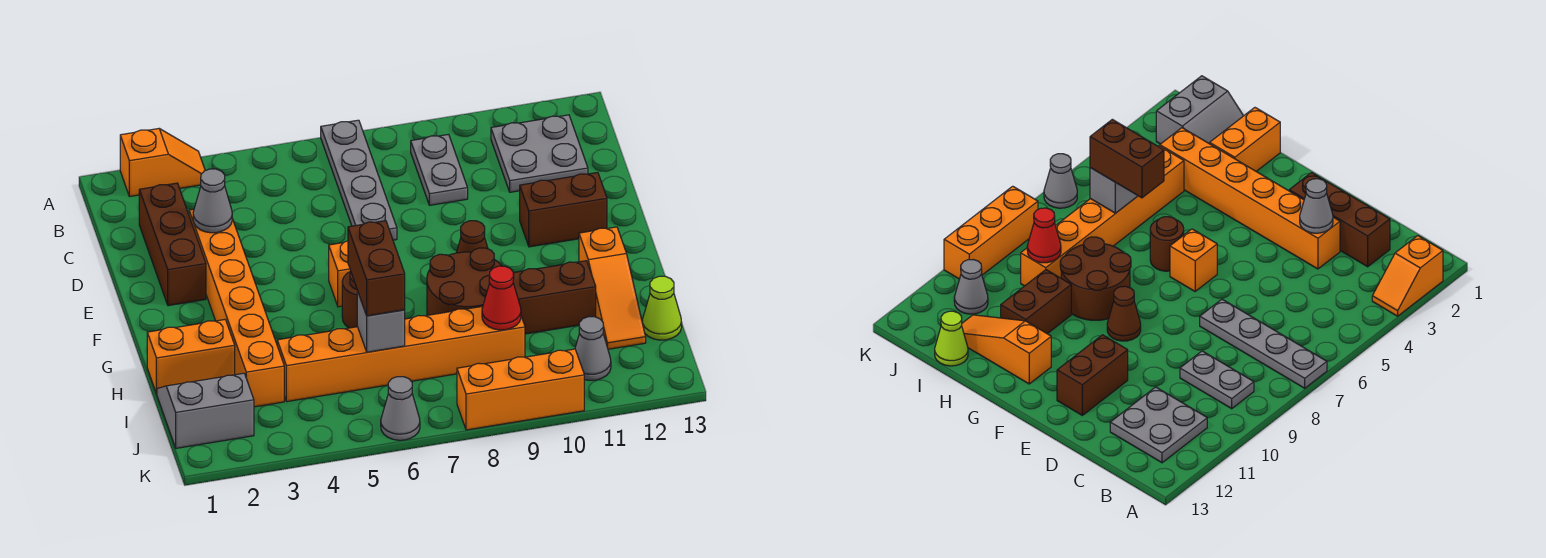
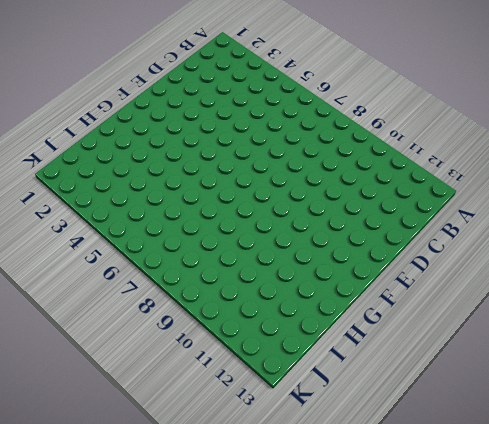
none -> orange slope A2:A3 level 1 top 2
none -> grey plate A7:D7 level 1
none -> grey plate B9:C9 level 1

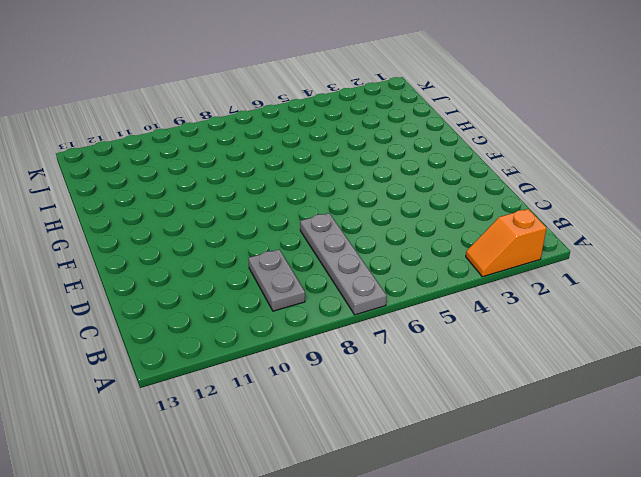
none -> grey plate B11:C12 level 1
none -> brown brick C2:E2 level 1
none -> orange brick D3:I3 level 1

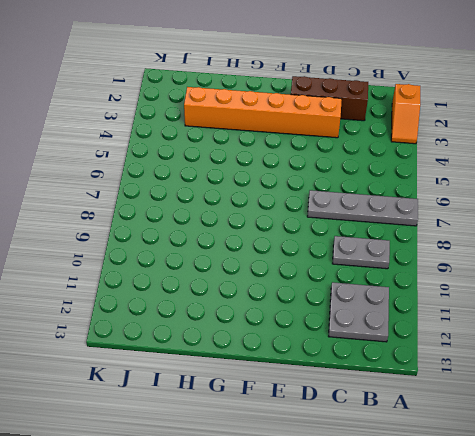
none -> brown brick E11:E12 level 1
none -> orange brick F6 level 1
none -> brown cone F9 level 1

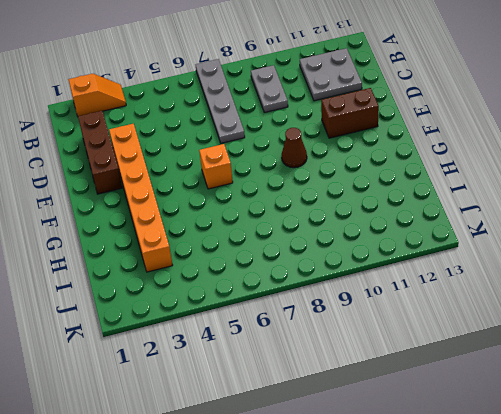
none -> brown round brick G6 level 1
none -> brown round brick G8:H9 level 1
none -> orange slope G12:I12 level 1 top G

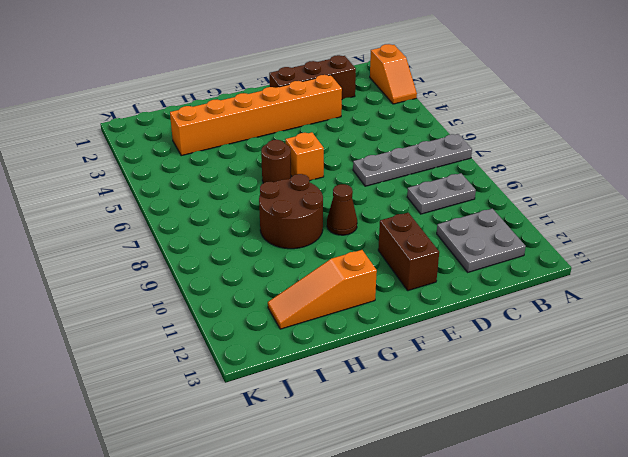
none -> orange brick H1:H2 level 1
none -> brown brick H10:H11 level 1
none -> grey slope I1:J2 level 1 top J

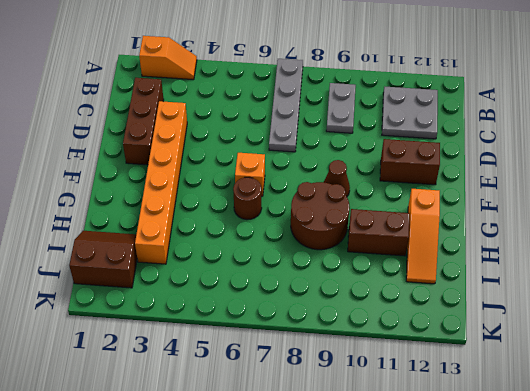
brown slope I1:J2 level 1 top J -> grey slope I1:J2 level 1 top J
none -> orange brick H1:H2 level 1
none -> orange brick I4:I9 level 1
none -> lime cone I13 level 1

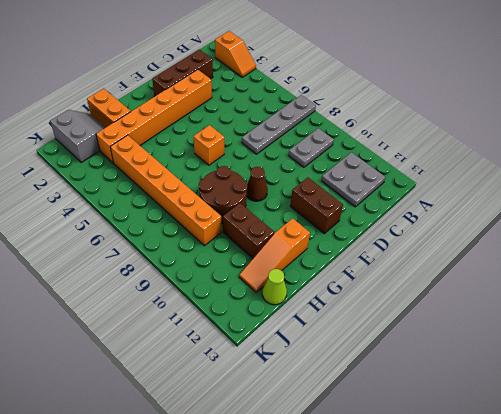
none -> brown round brick G6 level 1
none -> grey cone J11 level 1
none -> grey cone K6 level 1

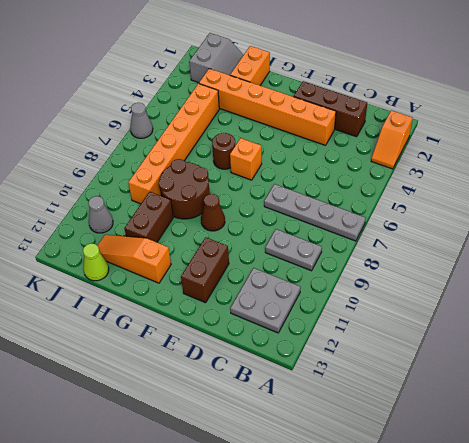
none -> orange brick K8:K10 level 1
none -> grey cone D3 level 2
none -> grey brick I6 level 2

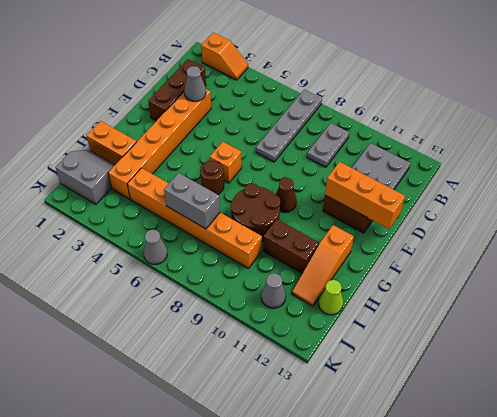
orange brick E11:E13 level 2 -> orange brick K8:K10 level 1
grey brick I6:I7 level 2 -> grey brick I6 level 2
none -> red cone I9 level 2
none -> brown brick H6:I6 level 3

